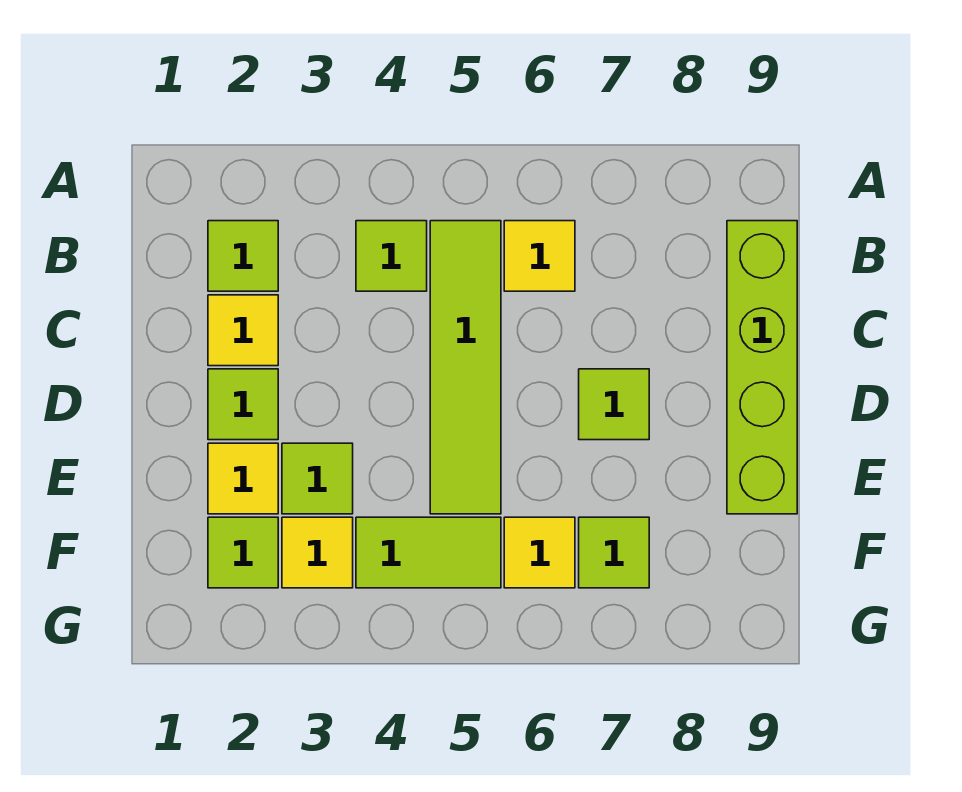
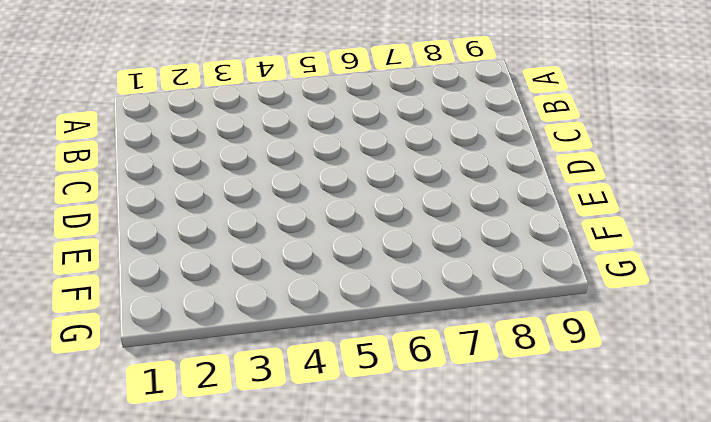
none -> lime tile B2 level 1
none -> lime tile B4 level 1
none -> lime tile B5:E5 level 1

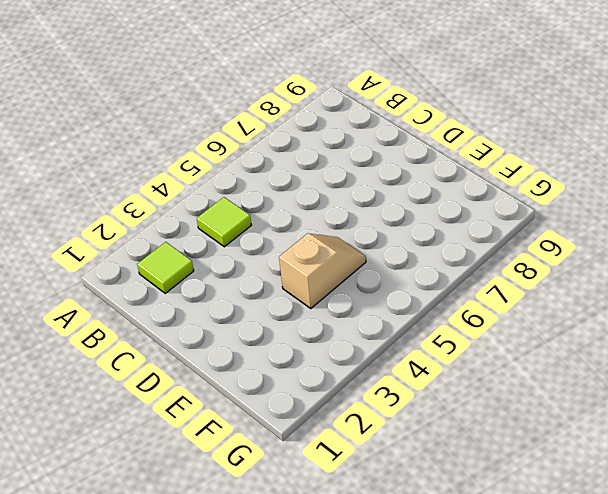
tan slope E4:E5 level 1 top 4 -> lime tile B5:E5 level 1
none -> yellow tile B6 level 1
none -> lime brick B9:E9 level 1
none -> yellow tile C2 level 1

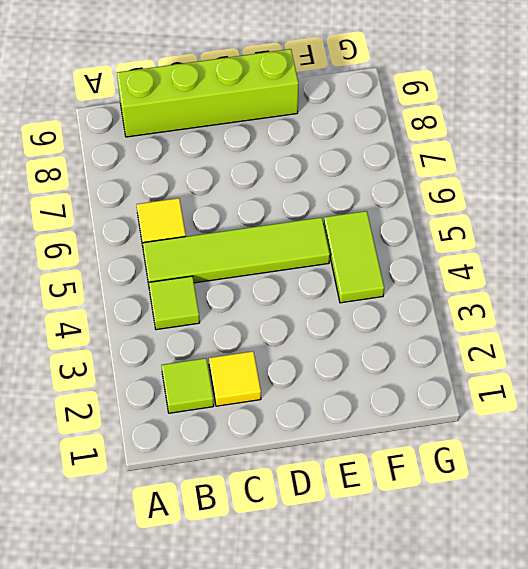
none -> lime tile D2 level 1
none -> lime tile D7 level 1
none -> yellow tile E2 level 1

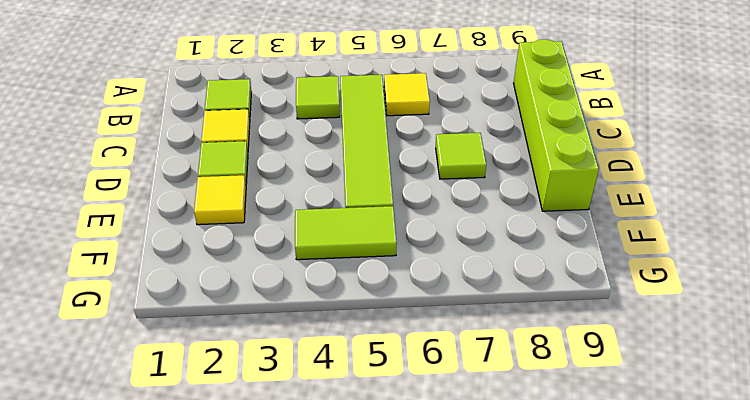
none -> lime tile E3 level 1
none -> lime tile F2 level 1
none -> yellow tile F3 level 1

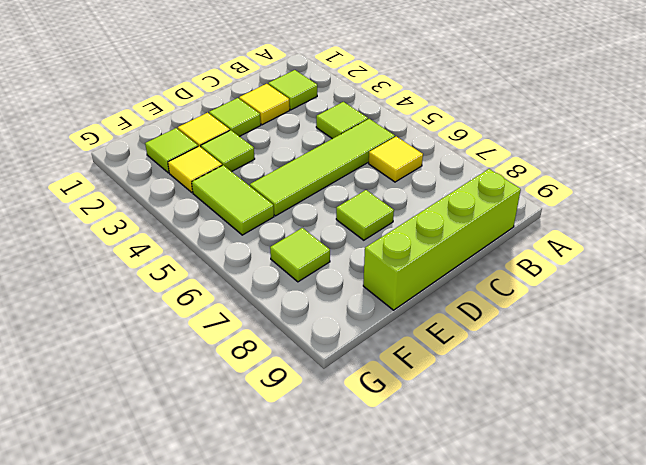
none -> yellow tile F6 level 1

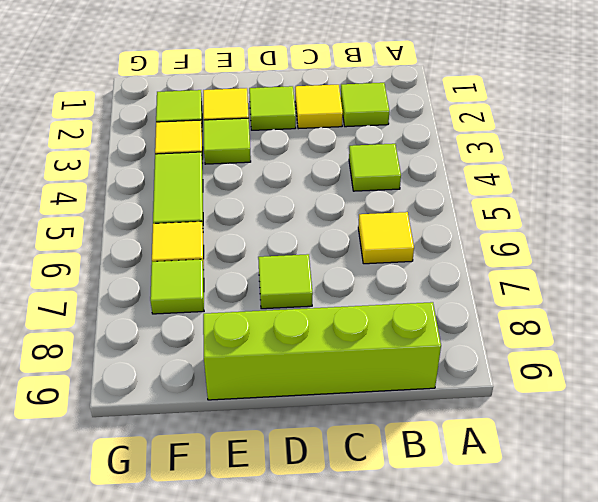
none -> lime tile B5:E5 level 1

